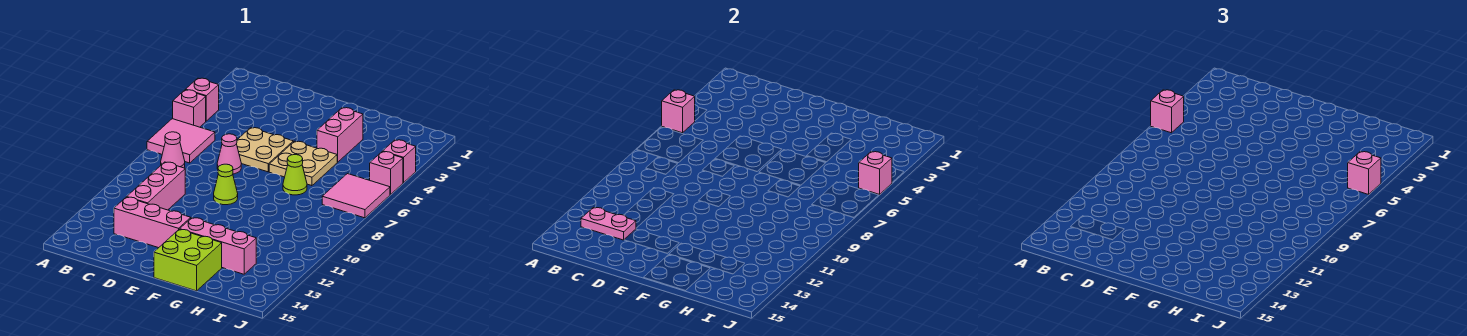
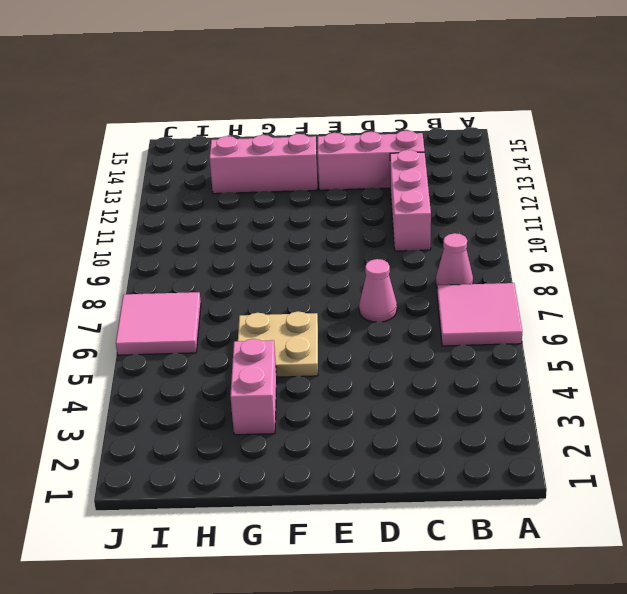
none -> pink brick A4 level 1
none -> pink brick A5 level 1
none -> tan plate D5:E6 level 1

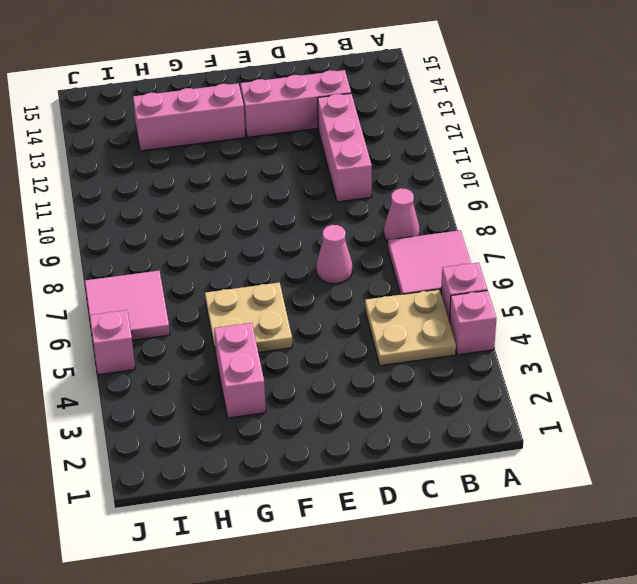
tan plate B4:C5 level 1 -> tan plate D5:E6 level 1
none -> lime cone E9 level 1
none -> lime brick F14:G15 level 1
none -> lime cone G7 level 1

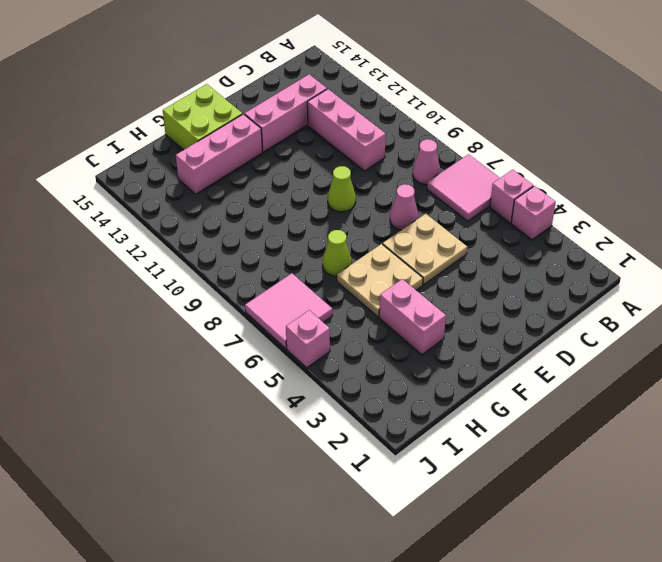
none -> pink brick J4 level 1
none -> pink brick A5 level 2
none -> pink plate B13:C13 level 2

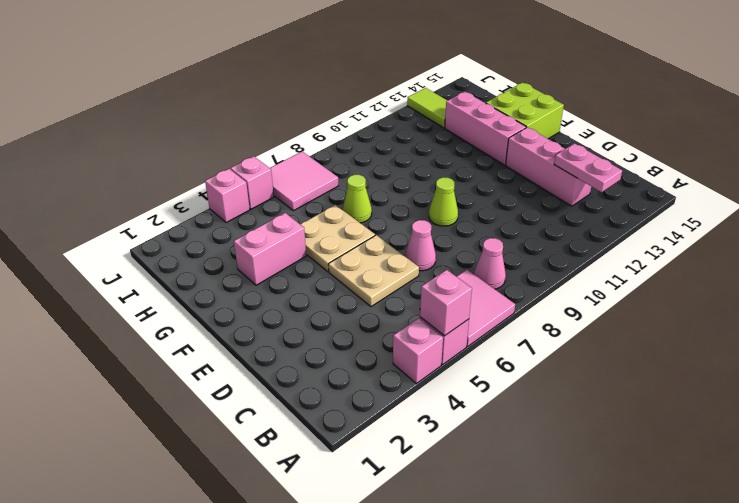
lime tile I13:J13 level 1 -> none
none -> pink brick C10:C12 level 1
none -> pink brick J5 level 2
none -> pink brick A5 level 3

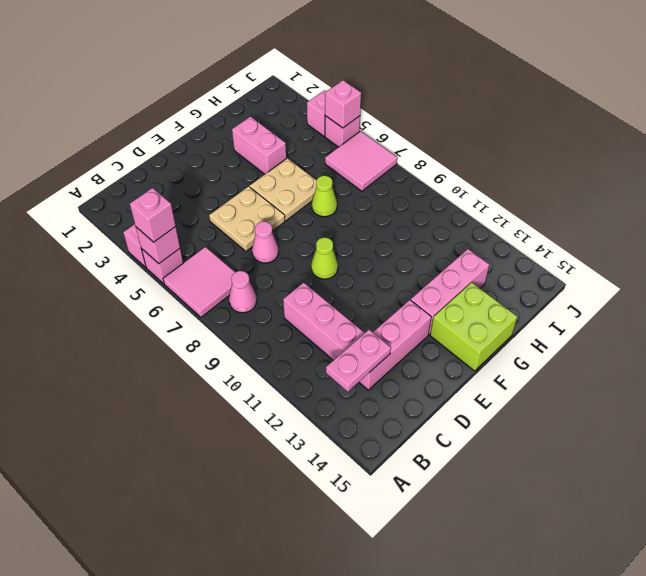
none -> pink brick J5 level 3

